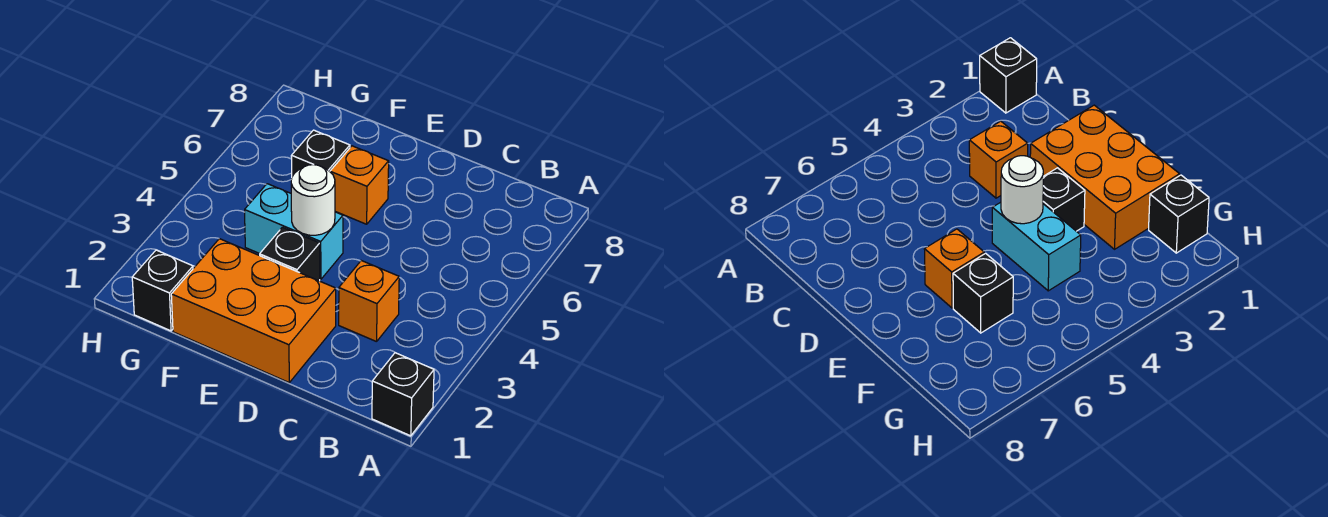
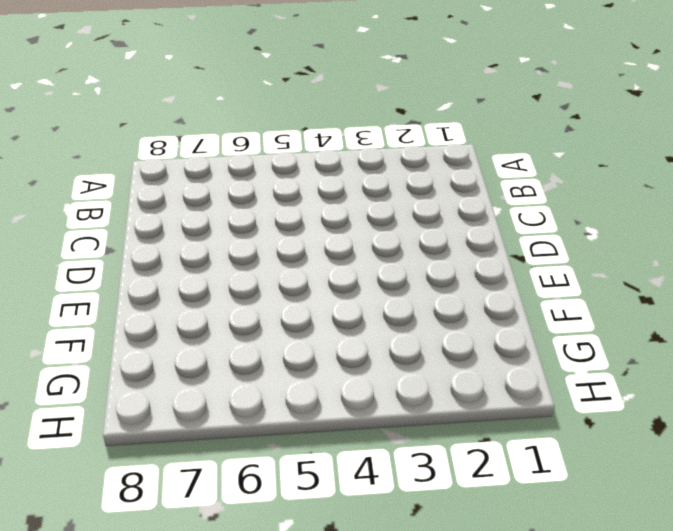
none -> black brick A1 level 1
none -> orange brick C3 level 1

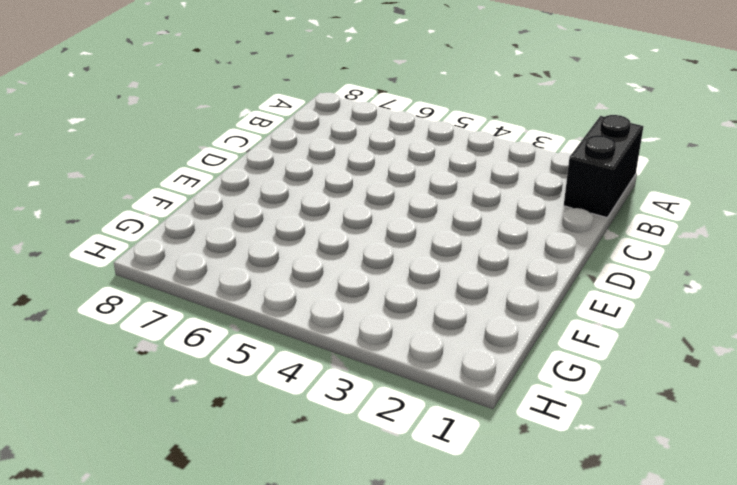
black brick A1:B1 level 1 -> black brick A1 level 1
none -> orange brick C3 level 1
none -> orange brick D1:F2 level 1

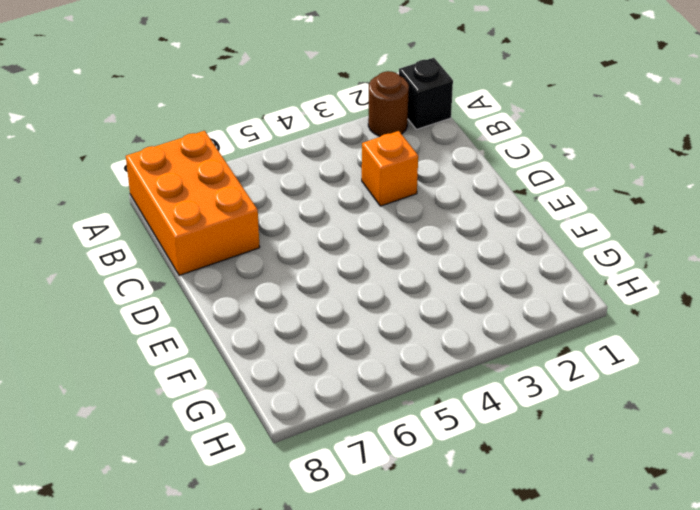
brown round brick A2 level 1 -> none
orange brick A7:C8 level 1 -> orange brick D1:F2 level 1
none -> black brick E3 level 1
none -> cyan brick E4:F4 level 1

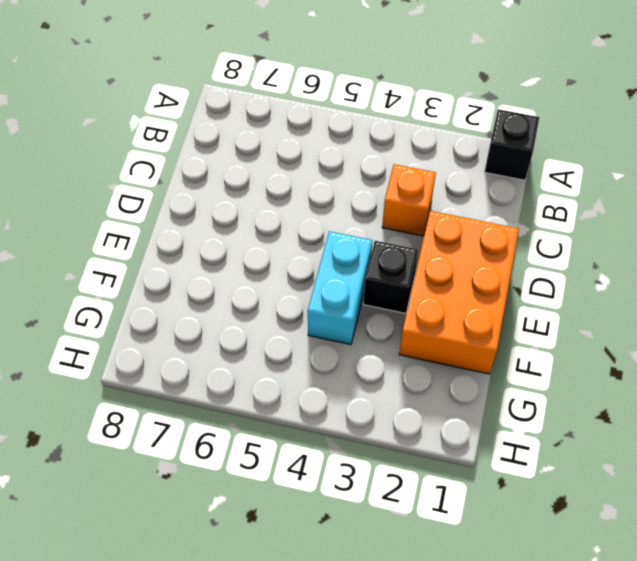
none -> orange brick E6 level 1
none -> black brick F6 level 1

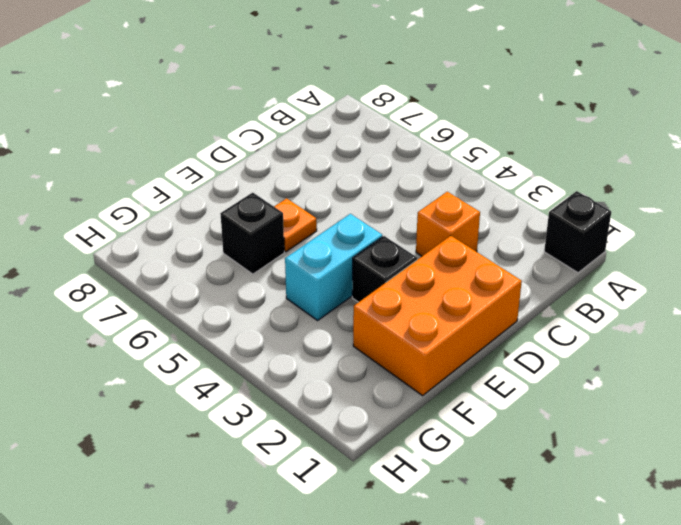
orange plate E6 level 1 -> orange brick E6 level 1
none -> black brick G1 level 1
none -> white round brick E4 level 2

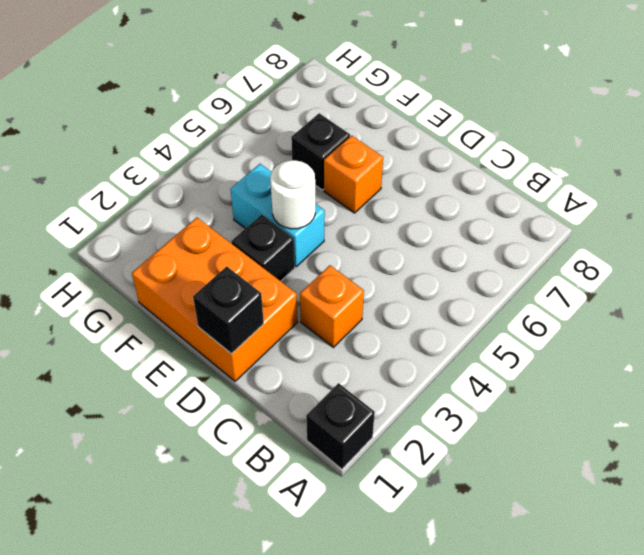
black brick D1 level 2 -> black brick G1 level 1

